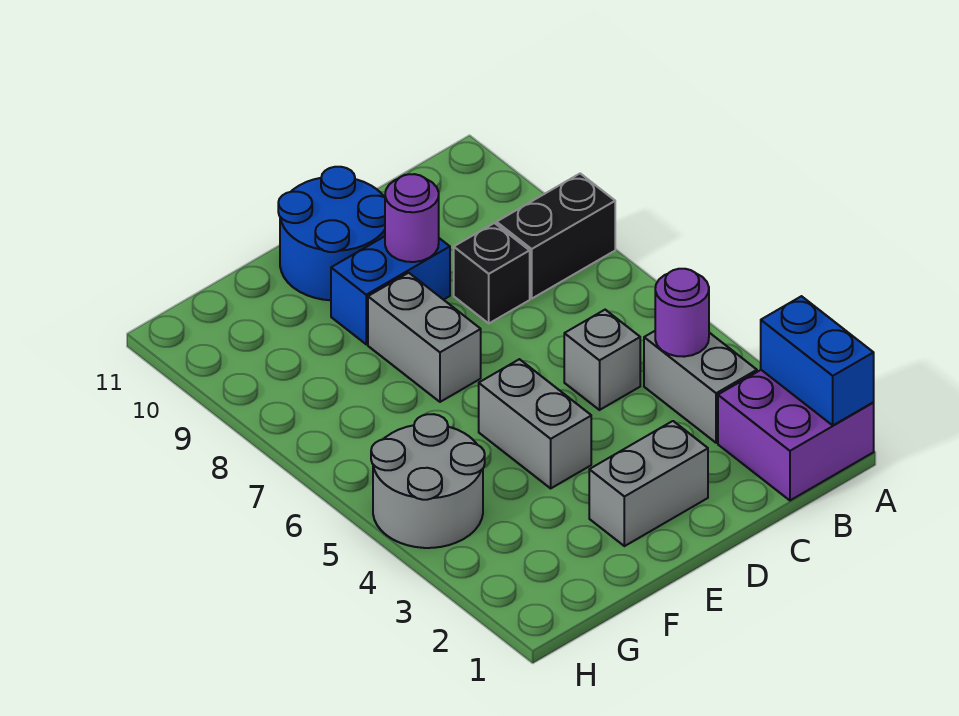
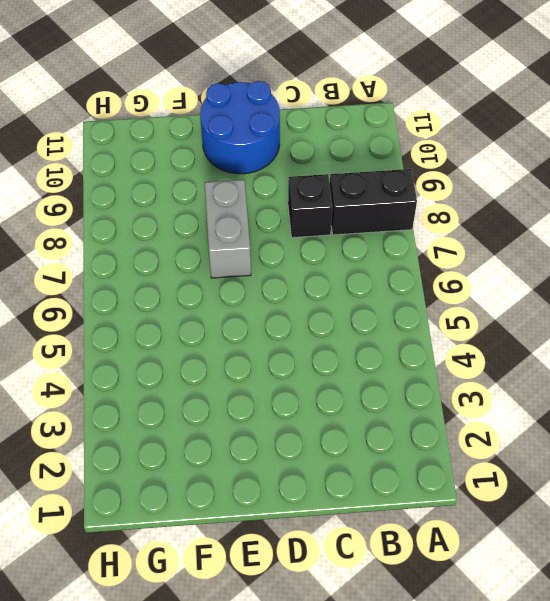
none -> purple brick A1:B2 level 1
none -> grey brick B3:B4 level 1
none -> grey brick C5 level 1

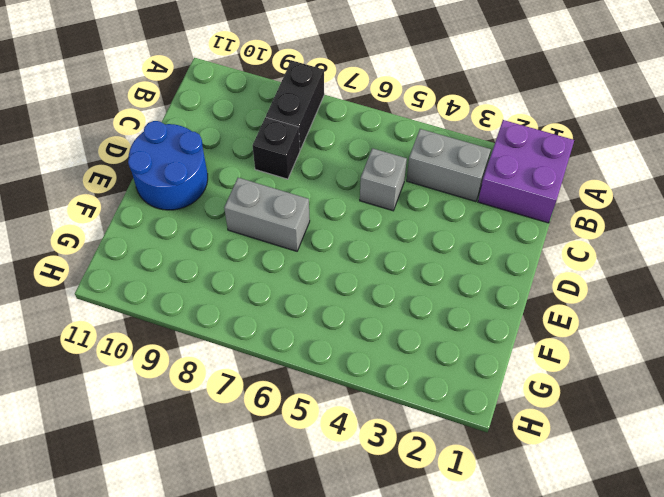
none -> grey brick D2:E2 level 1
none -> blue brick D9:E9 level 1
none -> grey brick E4:E5 level 1

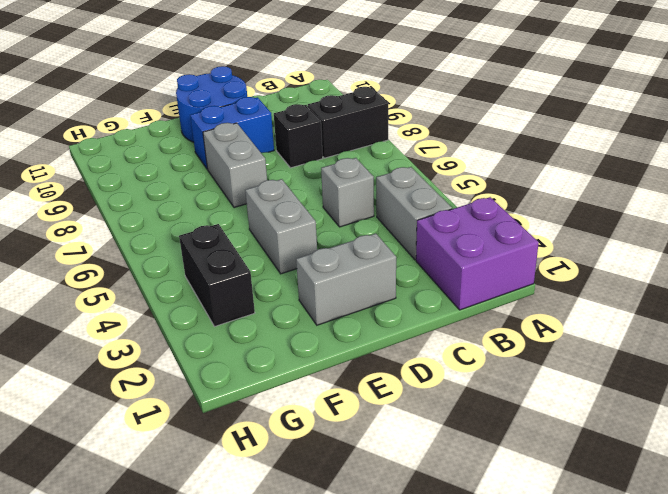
black brick G3:G4 level 1 -> grey round brick G4:H5 level 1
none -> blue brick A1:A2 level 2
none -> purple round brick B4 level 2
none -> purple round brick D9 level 2

